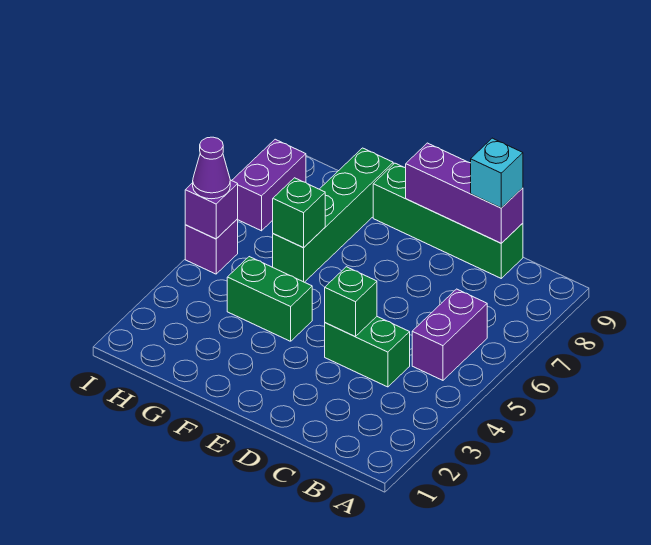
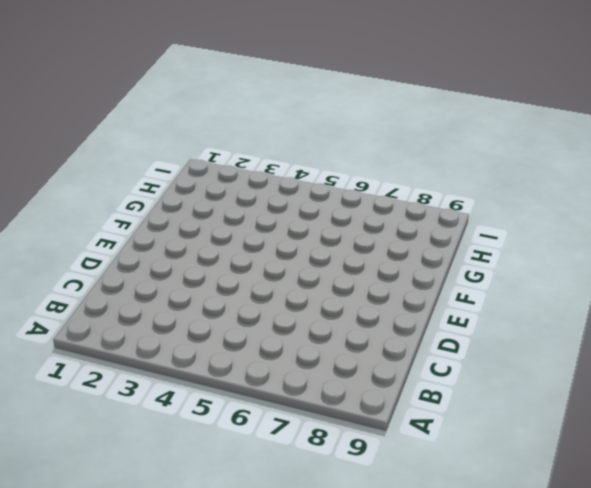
none -> purple brick B5:B6 level 1
none -> green brick C4:D4 level 1
none -> green brick C9:F9 level 1

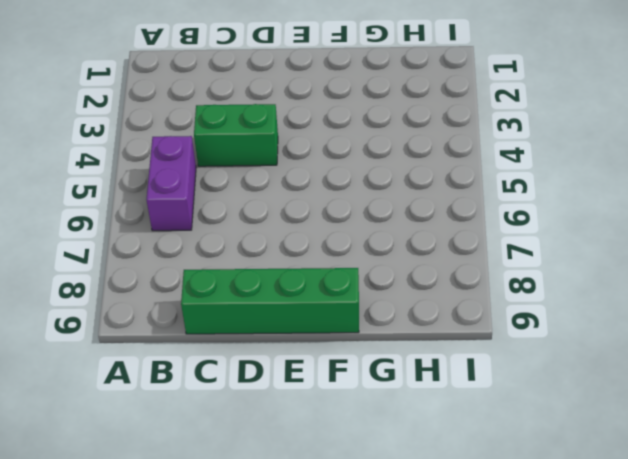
none -> green brick F4:G4 level 1
none -> green brick G6:G9 level 1
none -> purple brick I5 level 1

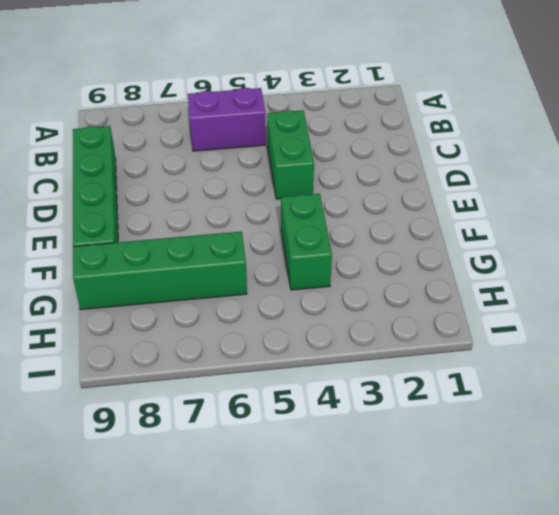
none -> purple brick I5 level 1
none -> purple brick I7:I8 level 1
none -> purple brick C9:E9 level 2

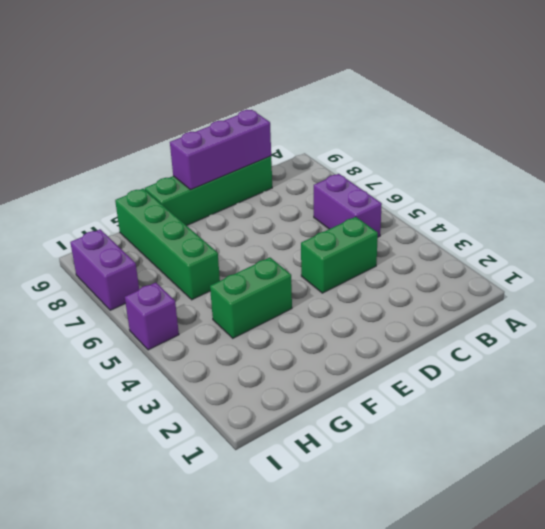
none -> green brick D4 level 2
none -> green brick G6 level 2
none -> purple brick I5 level 2

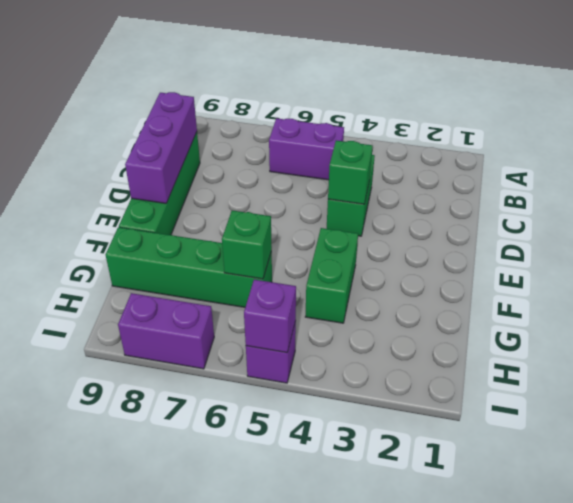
none -> cyan brick C9 level 3
none -> purple cone I5 level 3

